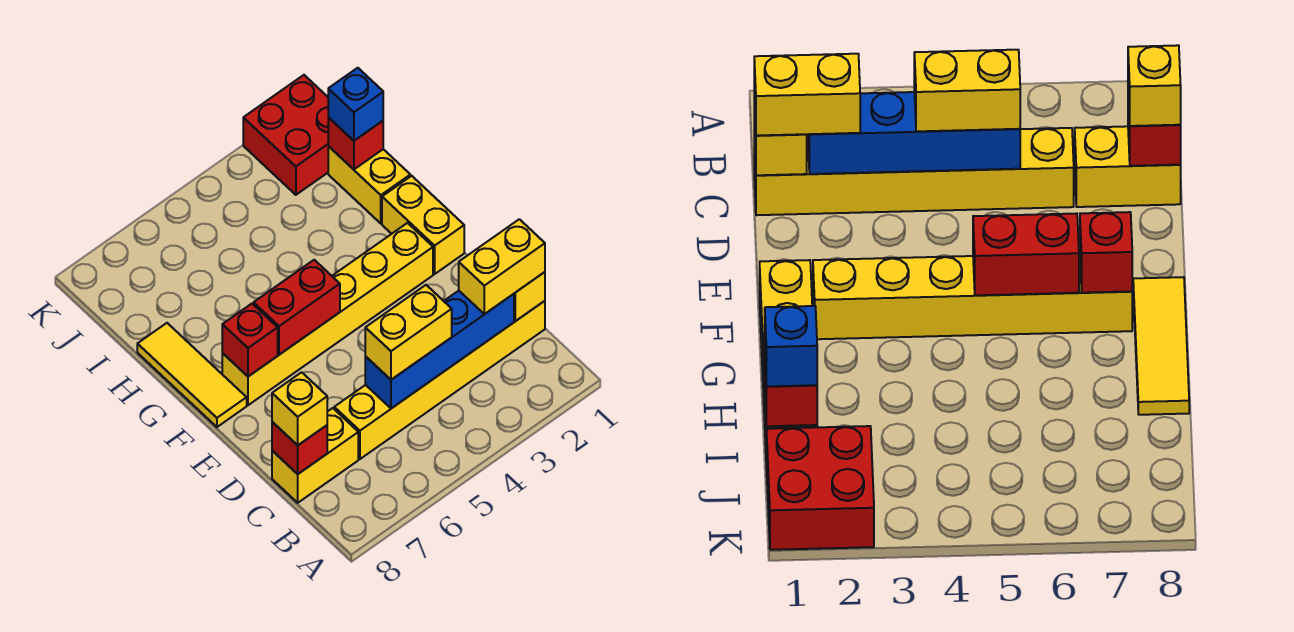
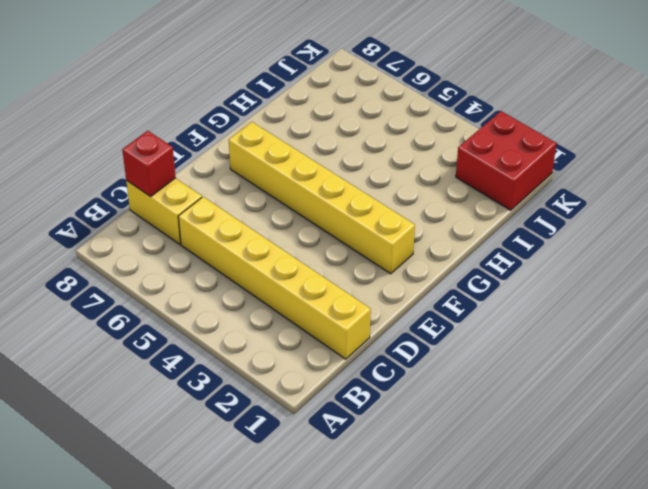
none -> yellow brick F1:G1 level 1
none -> yellow tile F8:H8 level 1
none -> yellow brick H1:I1 level 1

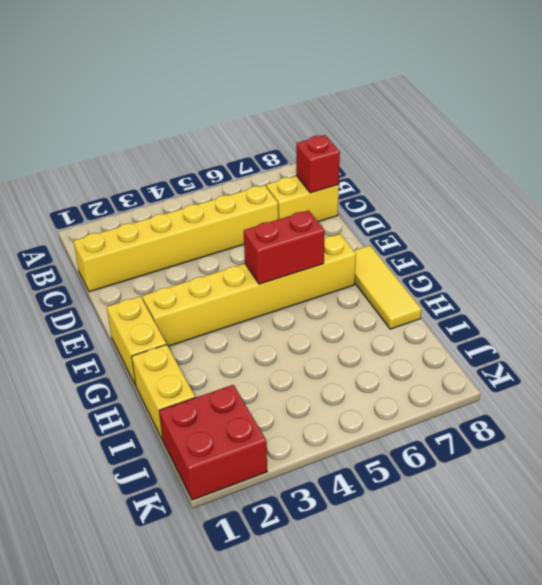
none -> yellow brick C1 level 2
none -> blue brick C2:C5 level 2
none -> red brick F7 level 2

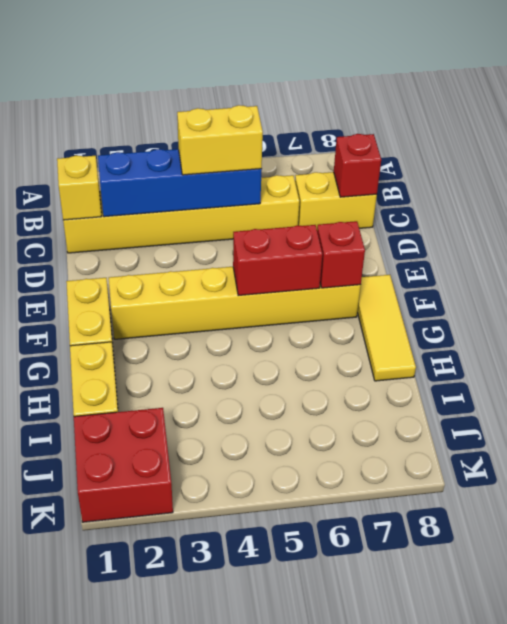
none -> red brick I1 level 2
none -> yellow brick C1:C2 level 3
none -> yellow brick C8 level 3

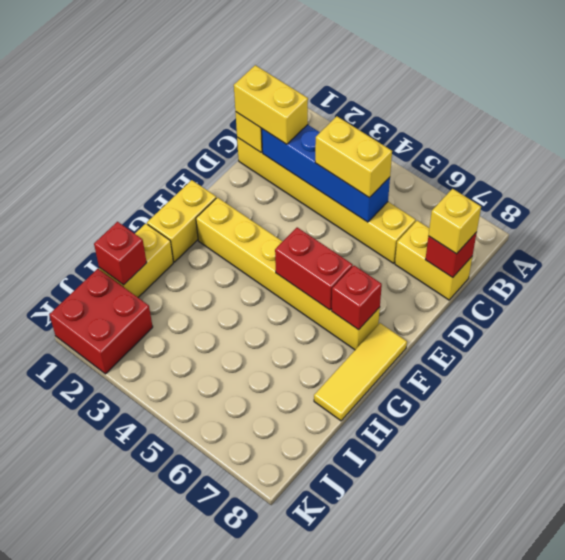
none -> blue brick I1 level 3

